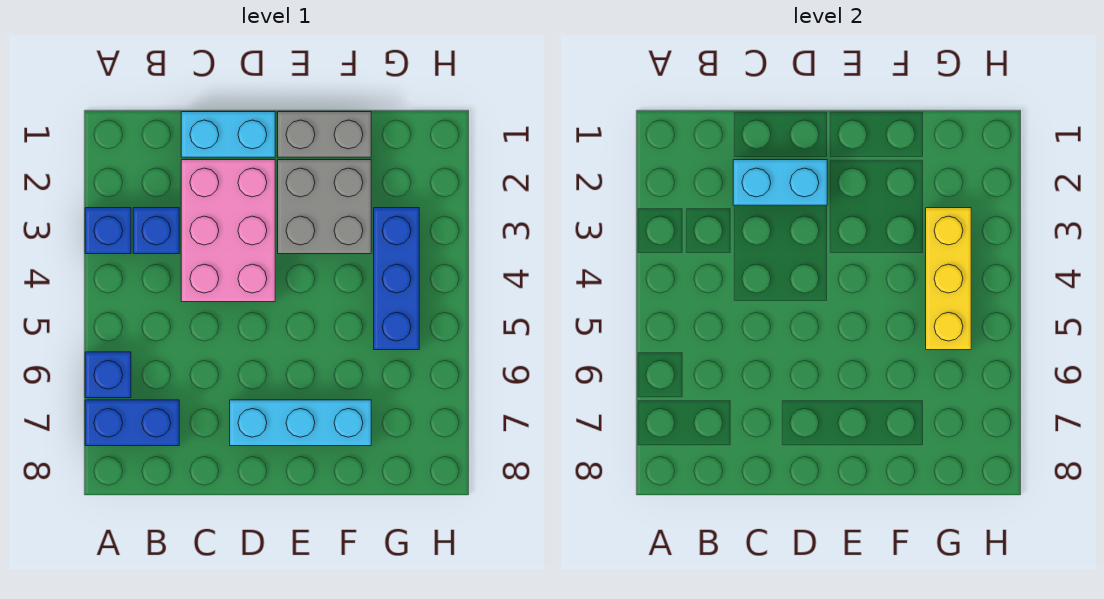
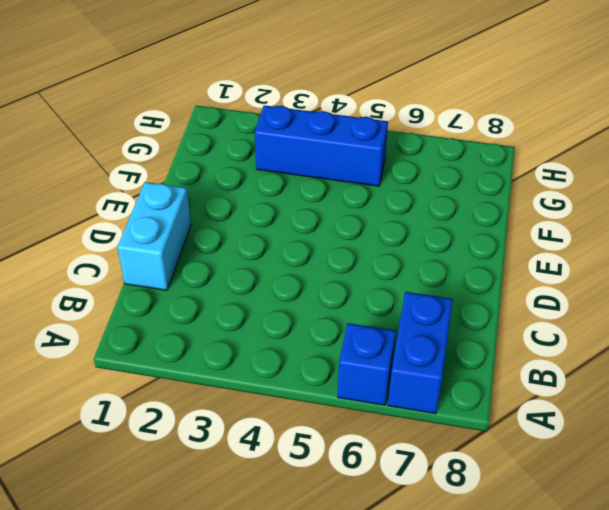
none -> blue brick A3 level 1
none -> blue brick B3 level 1
none -> pink brick C2:D4 level 1

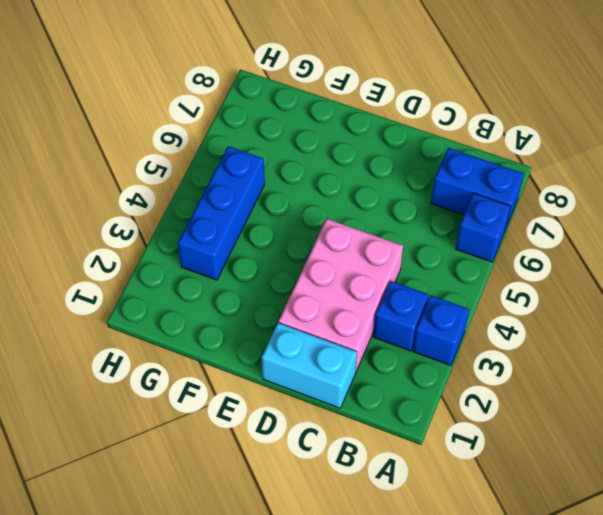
none -> cyan brick D7:F7 level 1
none -> grey brick E1:F1 level 1
none -> grey brick E2:F3 level 1

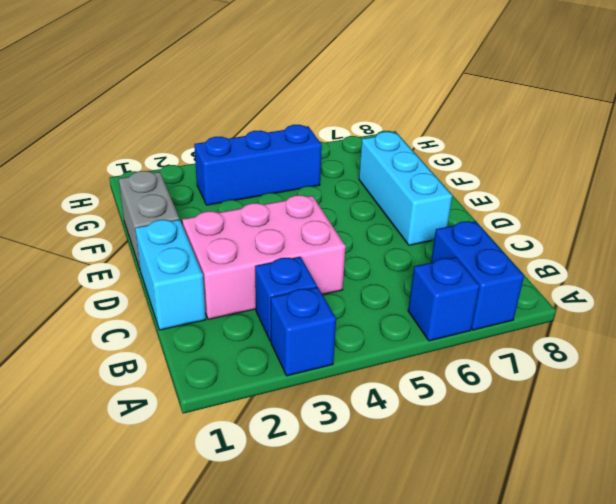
none -> grey brick E2:F3 level 1
none -> cyan brick C2:D2 level 2
none -> yellow brick G3:G5 level 2

